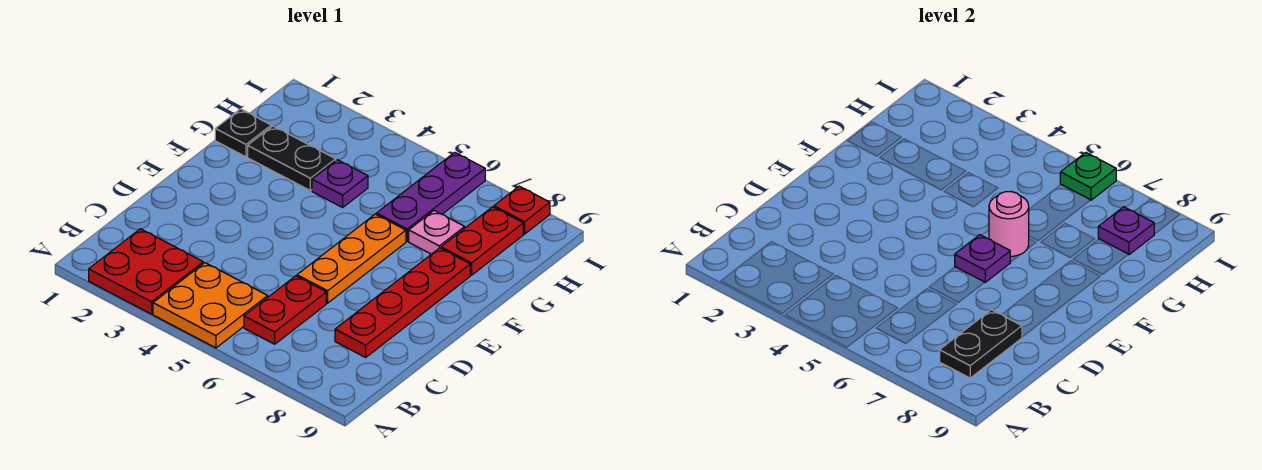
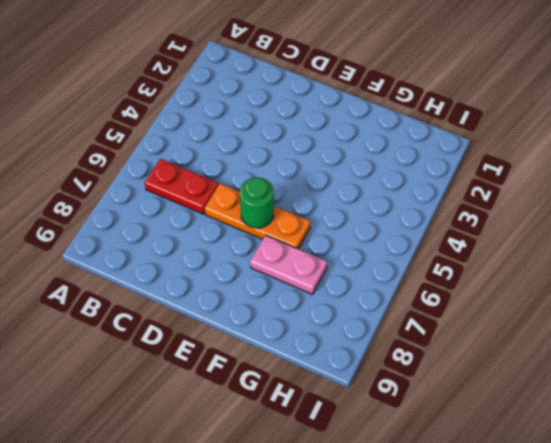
green round brick E6 level 2 -> purple plate E6 level 2
pink plate F7:G7 level 1 -> pink plate G7 level 1
none -> red plate A2:B3 level 1
none -> orange plate A4:B5 level 1
none -> red plate C8:F8 level 1

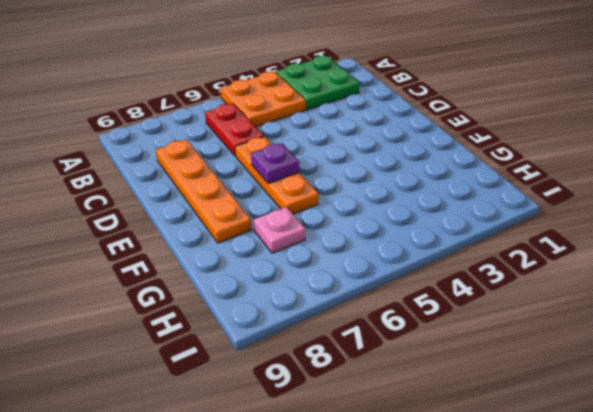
green plate A2:B3 level 1 -> red plate A2:B3 level 1
orange plate C8:F8 level 1 -> red plate C8:F8 level 1
none -> black plate G1 level 1
none -> black plate G2:G3 level 1
none -> purple plate G4 level 1

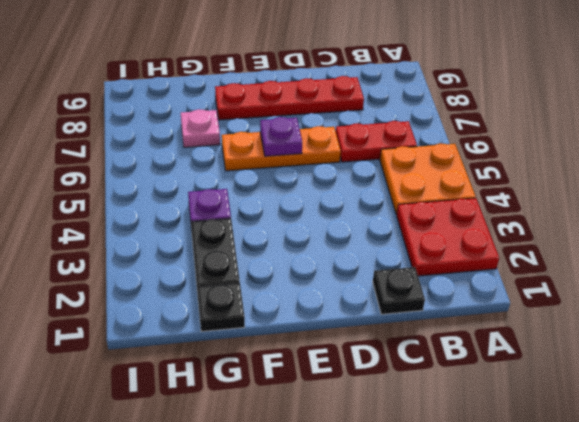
black plate C1 level 1 -> none
none -> purple plate G6:I6 level 1
none -> red plate G8:H8 level 1
none -> red plate I8 level 1

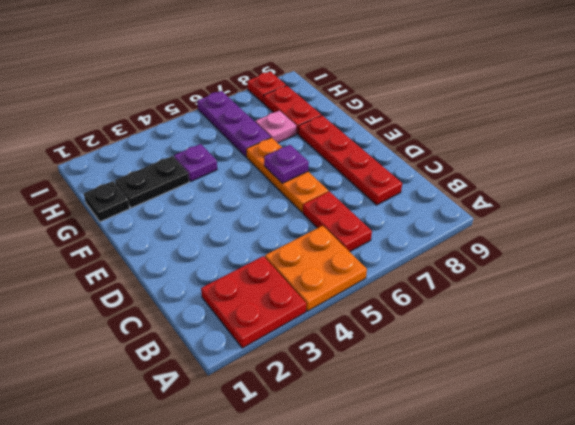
none -> black plate B8:C8 level 2
none -> pink round brick F6 level 2
none -> purple plate H8 level 2

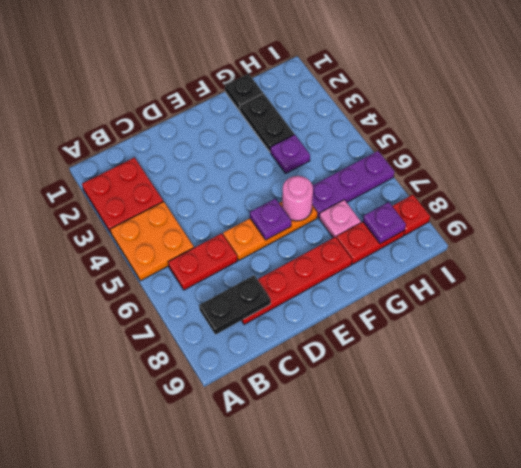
none -> green plate I6 level 2

